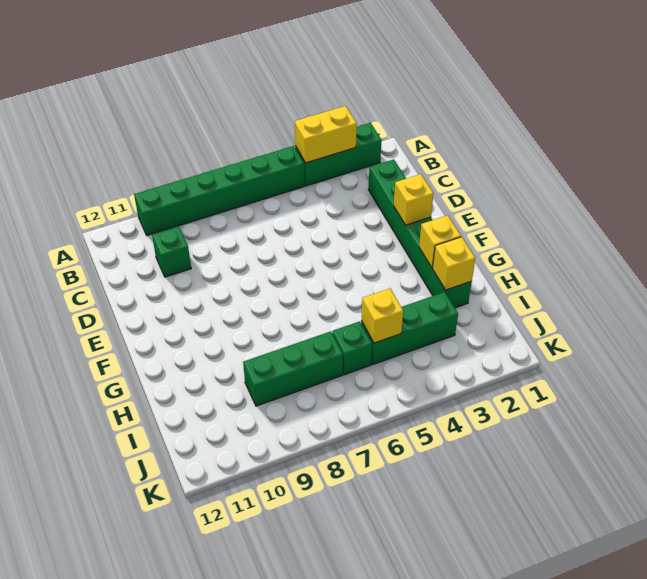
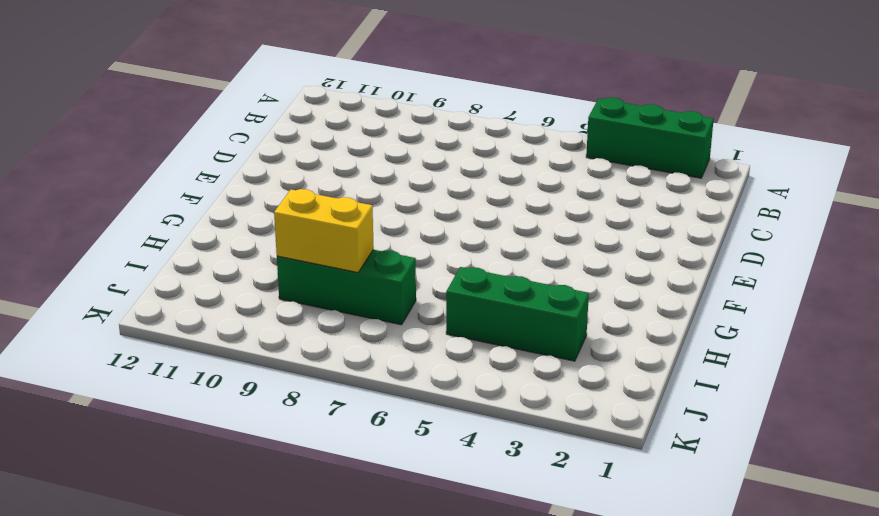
yellow brick I8:I9 level 2 -> yellow brick A3:A4 level 2
none -> green brick A5:A10 level 1
none -> green brick C2:H2 level 1
none -> green brick C10 level 1

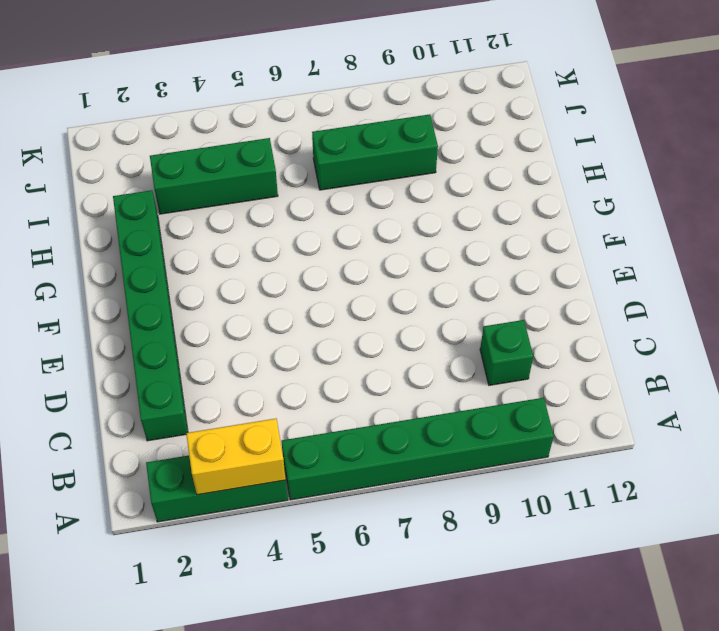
none -> green brick I6 level 1
none -> yellow brick E2 level 2
none -> yellow brick G2 level 2

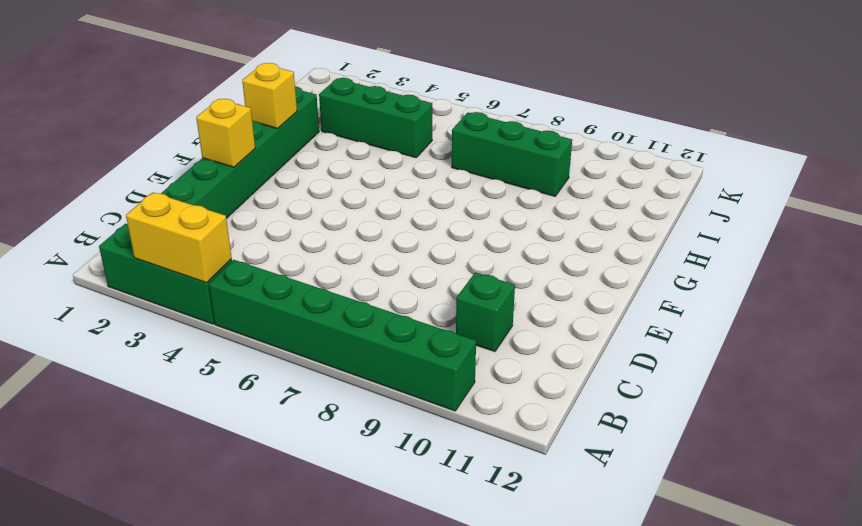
none -> green brick I6 level 1
none -> yellow brick H2 level 2
none -> yellow brick I5 level 2

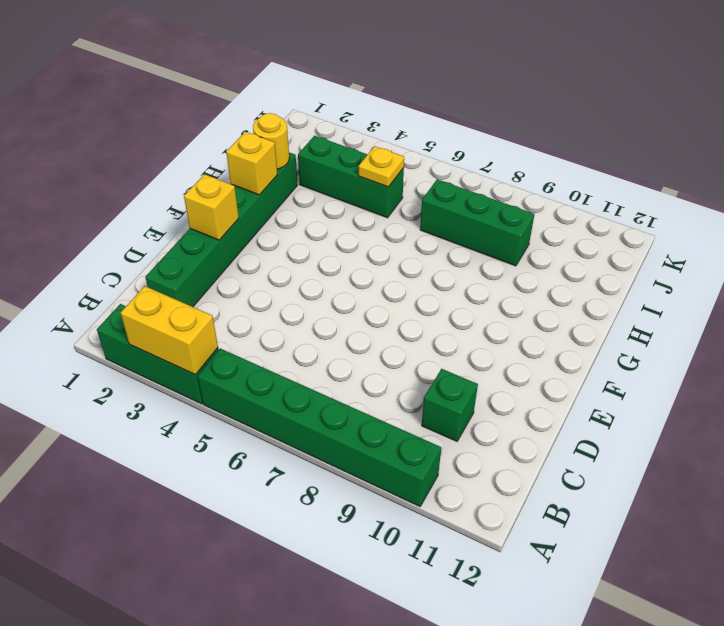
yellow round brick H2 level 2 -> yellow brick H2 level 2
yellow plate I5 level 2 -> yellow brick I5 level 2
none -> green brick I6 level 1

